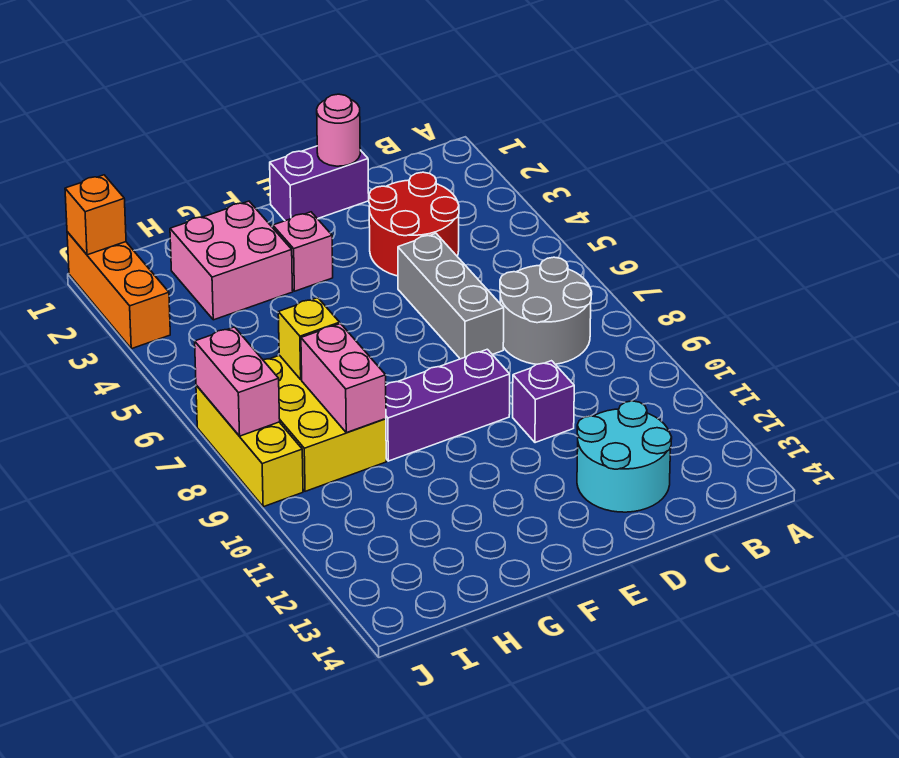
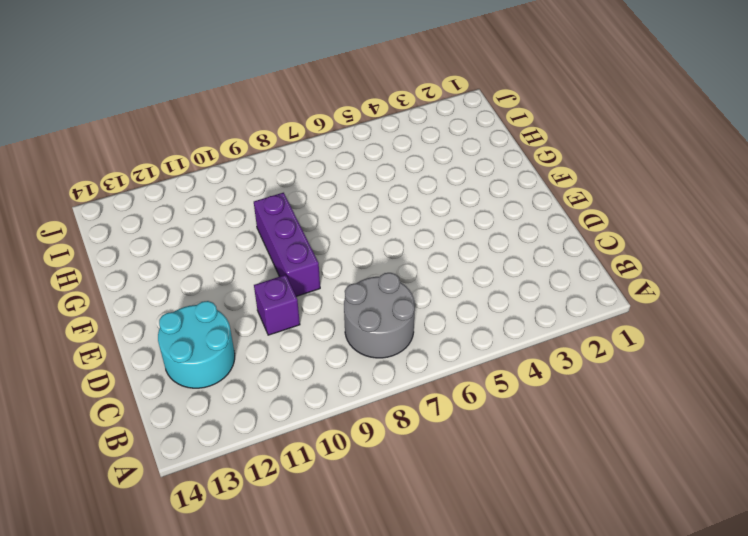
none -> red round brick C3:D4 level 1
none -> purple brick D1:E1 level 1
none -> grey brick D5:D7 level 1

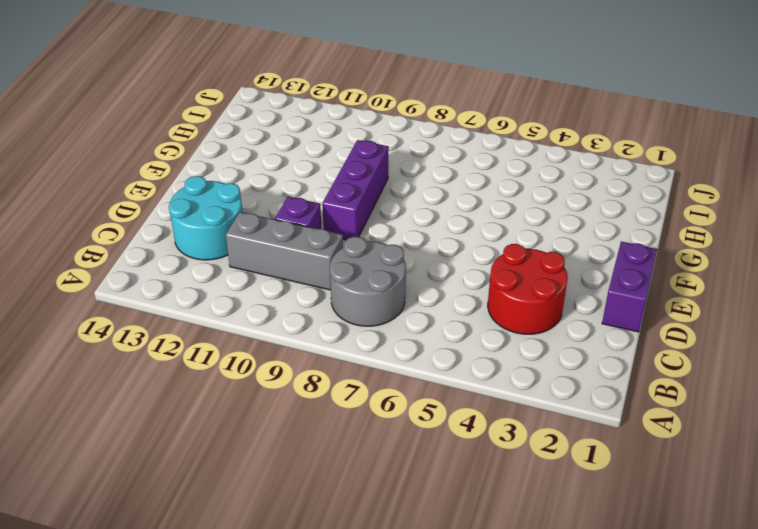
grey brick C9:C11 level 1 -> grey brick D5:D7 level 1
none -> pink brick F3 level 1
none -> pink brick G2:H3 level 1
none -> yellow brick H7:I9 level 1

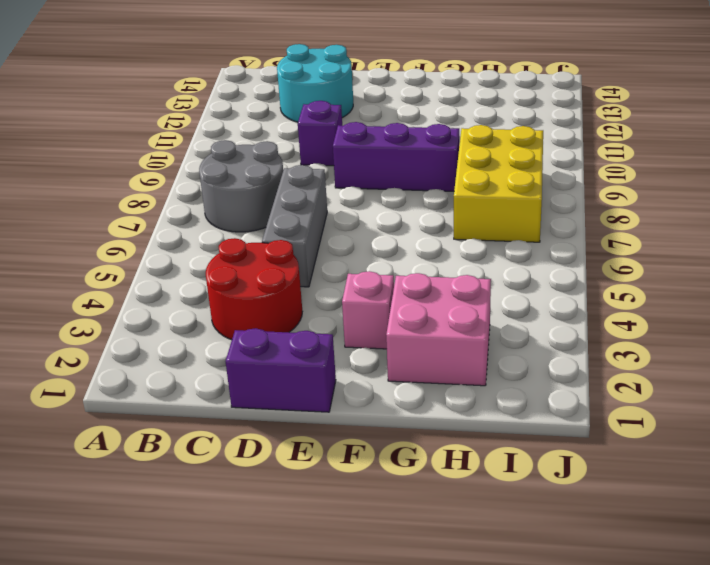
none -> orange brick J1:J3 level 1
none -> yellow brick J7:J9 level 1
none -> pink round brick D1 level 2

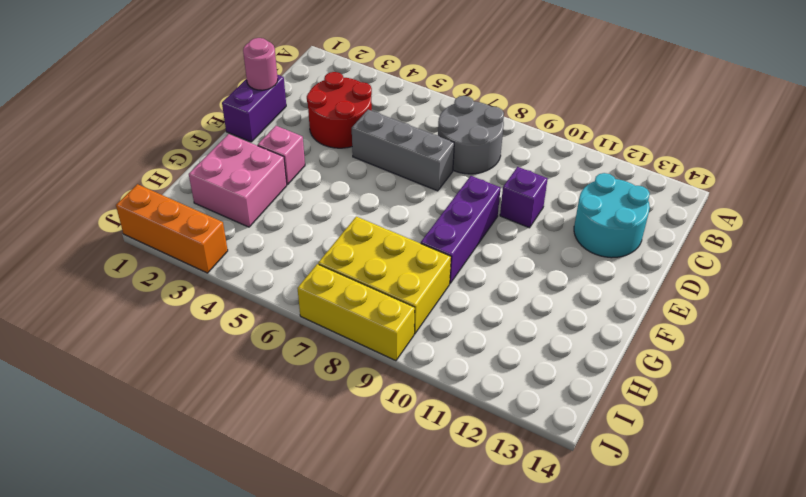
none -> yellow brick H7 level 2
none -> pink brick H8:H9 level 2
none -> orange brick J1 level 2

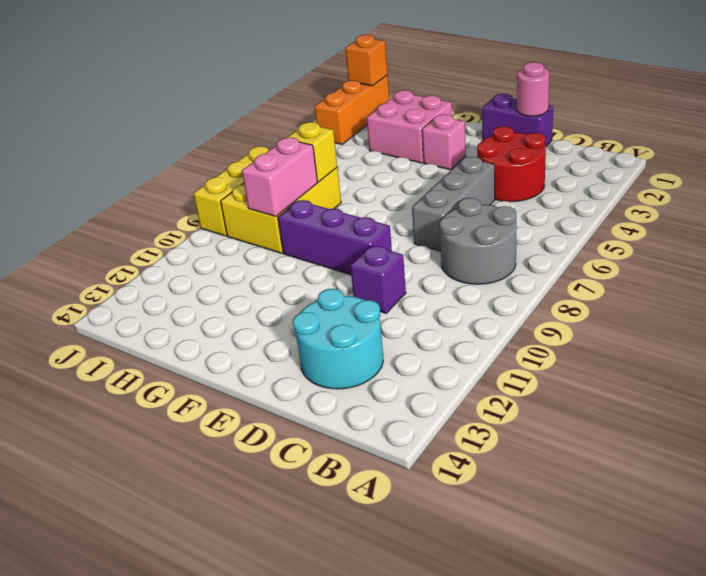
none -> pink brick J7:J8 level 2

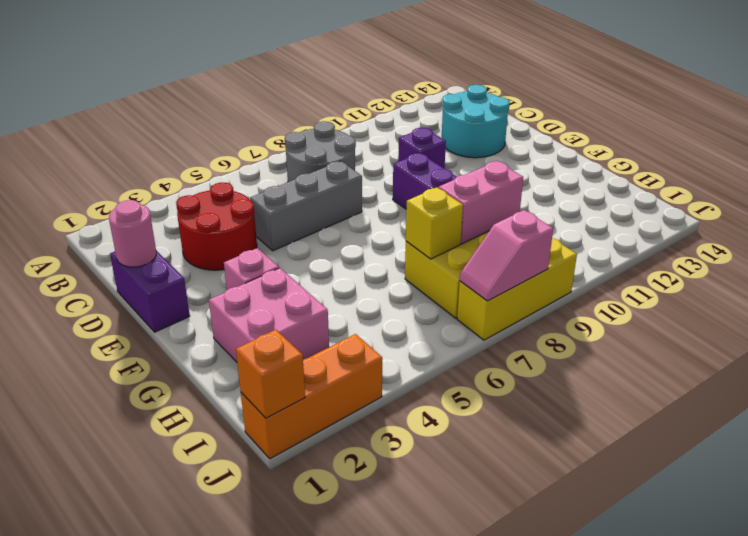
pink slope J7:J8 level 2 top 8 -> pink brick J7:J8 level 2

